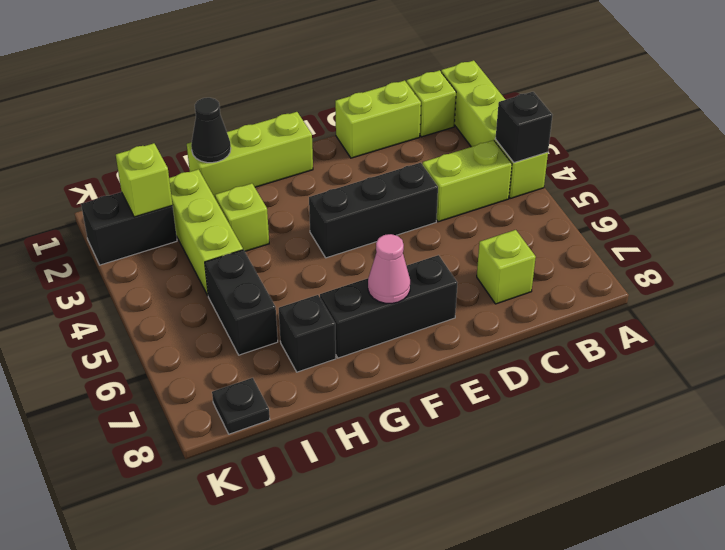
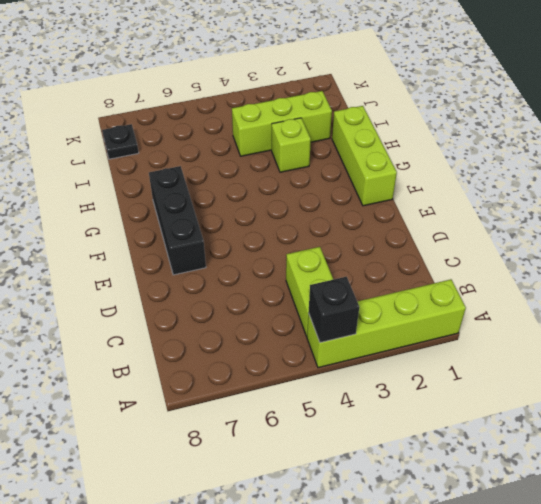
none -> lime brick B1 level 1
none -> lime brick C1:D1 level 1
none -> lime brick C7 level 1

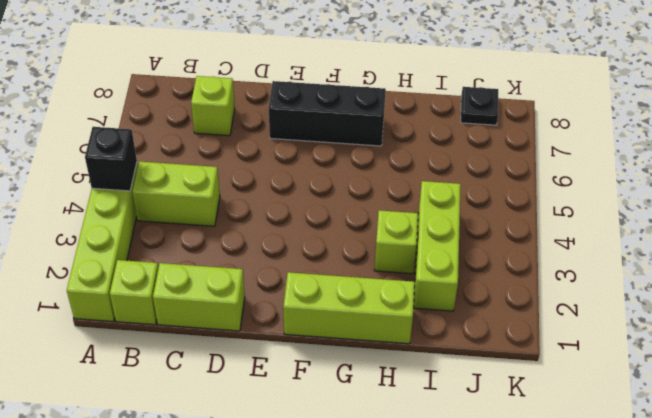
none -> black brick D4:F4 level 1
none -> black brick H7 level 1
none -> black brick I5:I6 level 1

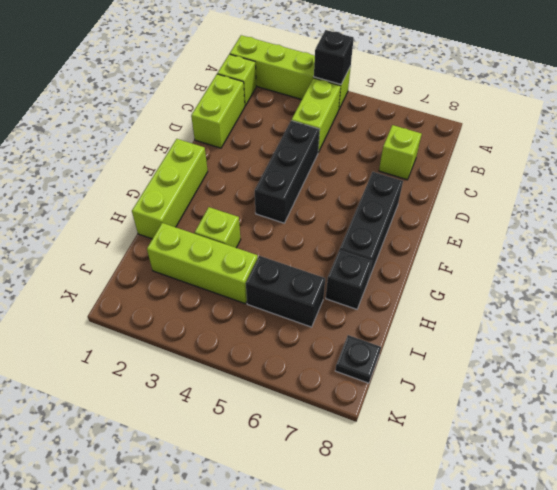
none -> black brick J2:K2 level 1
none -> pink cone F7 level 2
none -> black cone H1 level 2

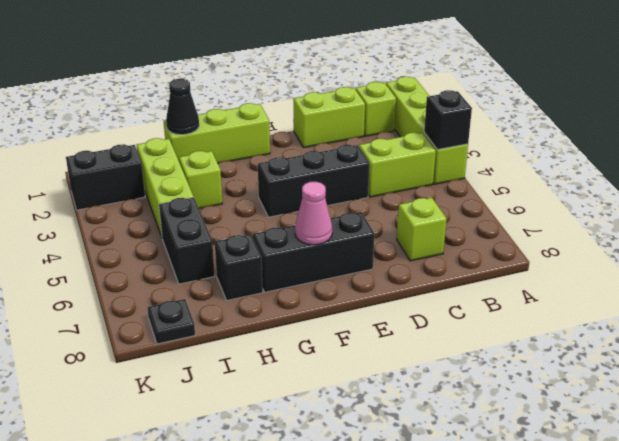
none -> lime brick J2 level 2

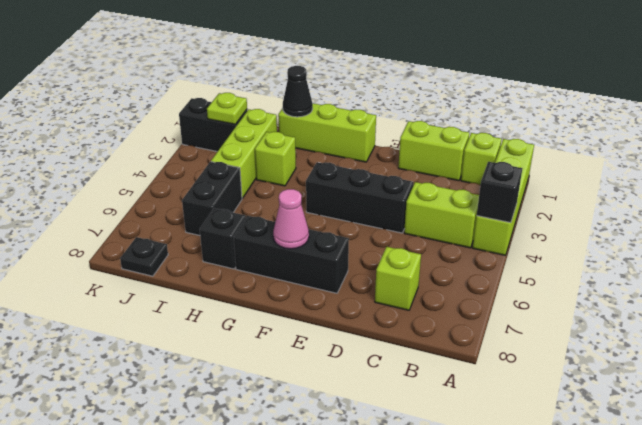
lime plate J2 level 2 -> lime brick J2 level 2

